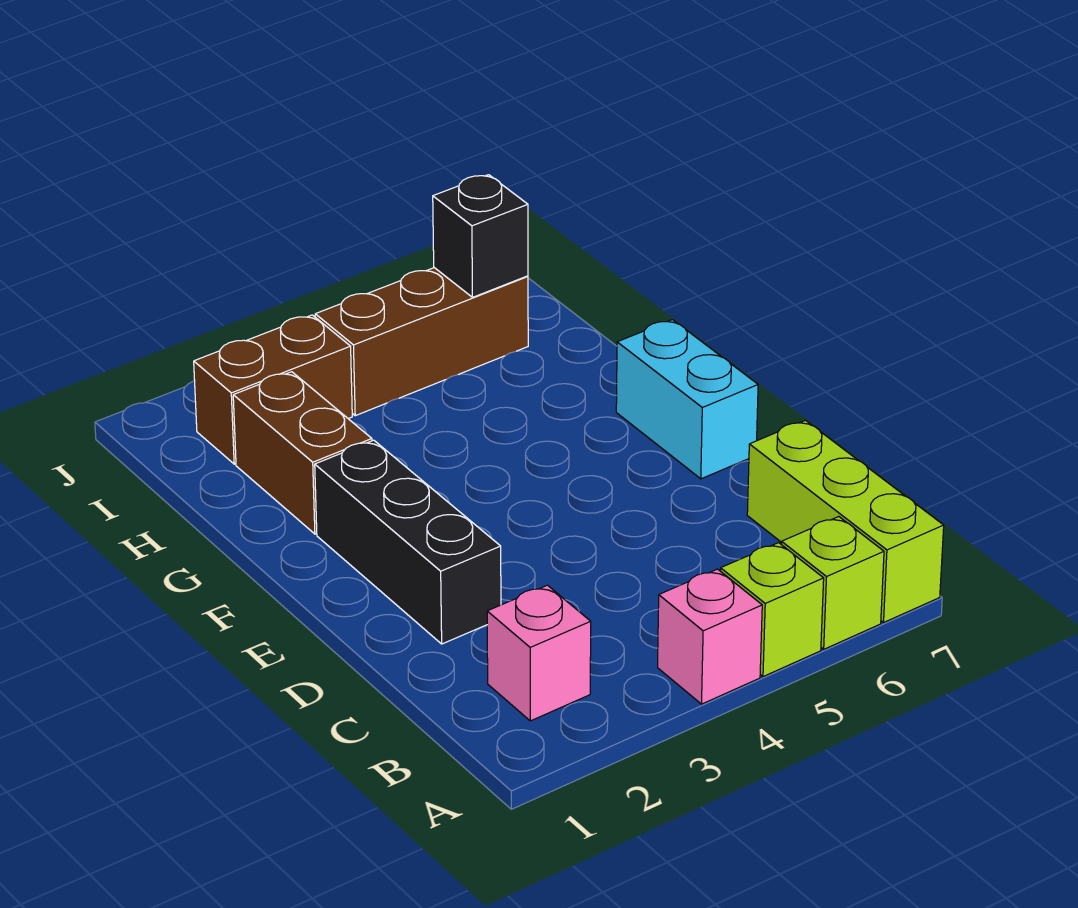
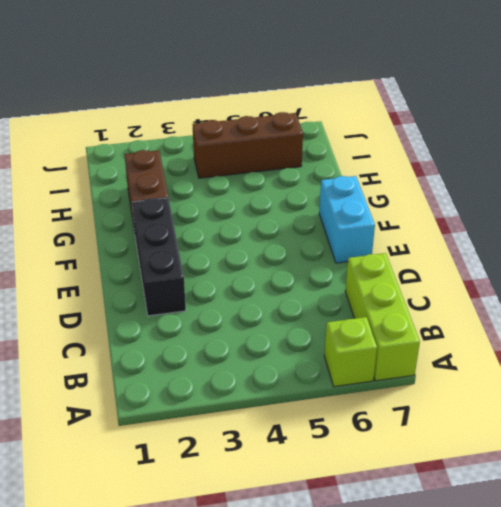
none -> pink brick A4 level 1
none -> lime brick A5 level 1

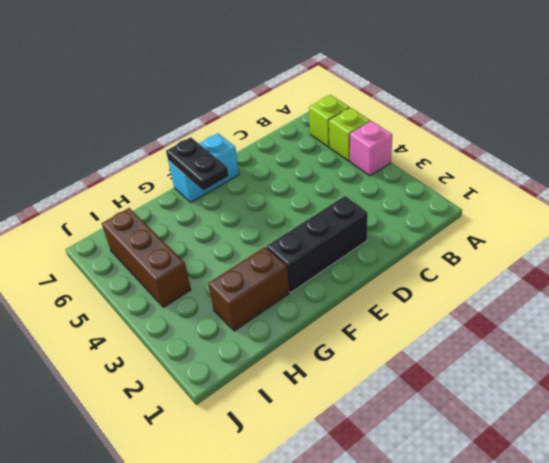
black plate F6:F7 level 2 -> none
none -> lime brick A7:C7 level 1
none -> pink brick B2 level 1

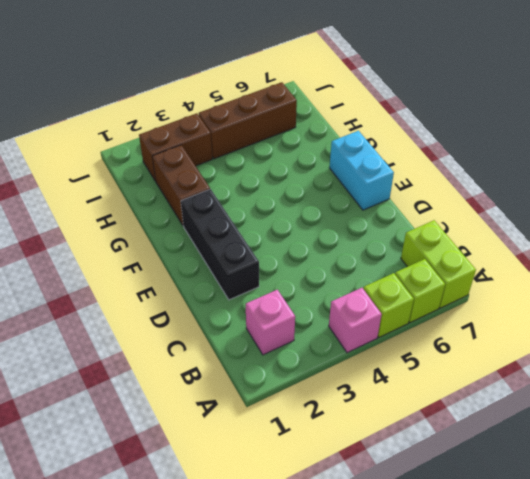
lime brick A7:B7 level 1 -> lime brick A7:C7 level 1
none -> black brick I6 level 2

